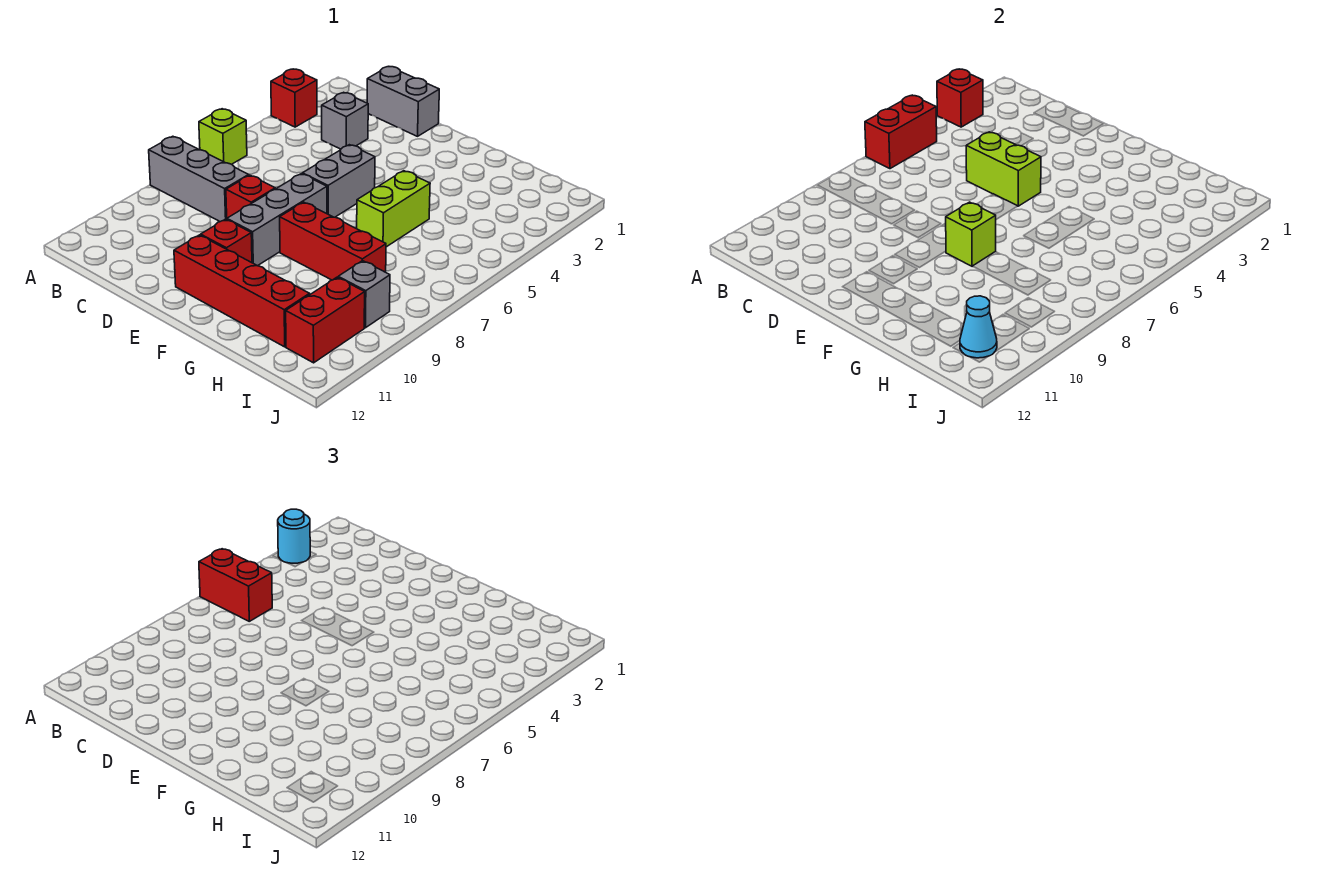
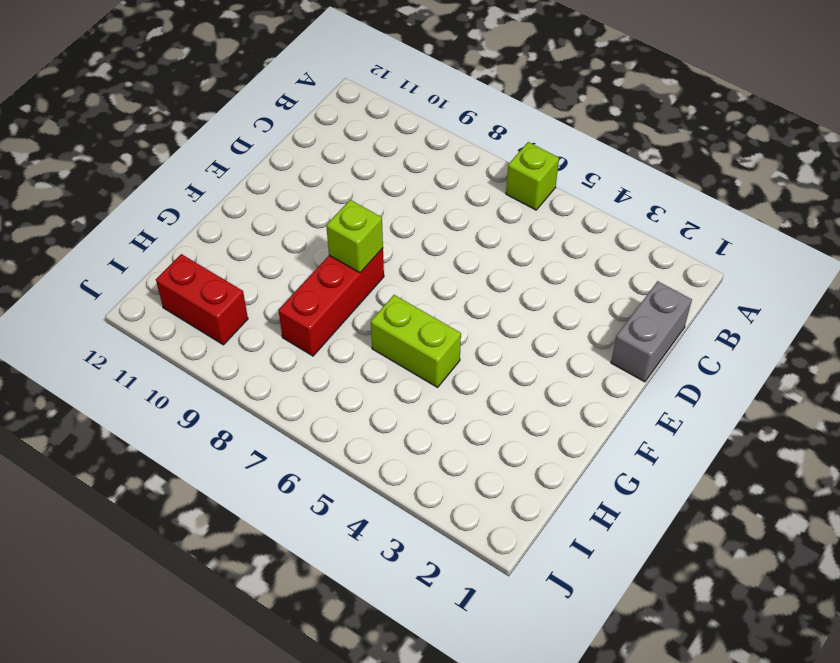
none -> red brick A3 level 1
none -> grey brick A8:C8 level 1
none -> grey brick C3 level 1

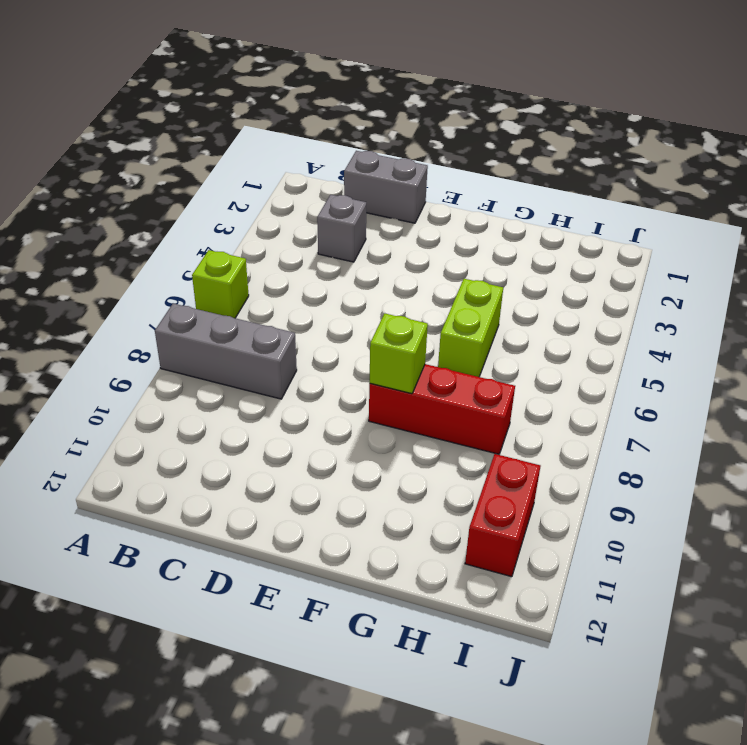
none -> red brick A3 level 1
none -> red brick D8 level 1
none -> grey brick E5:E6 level 1

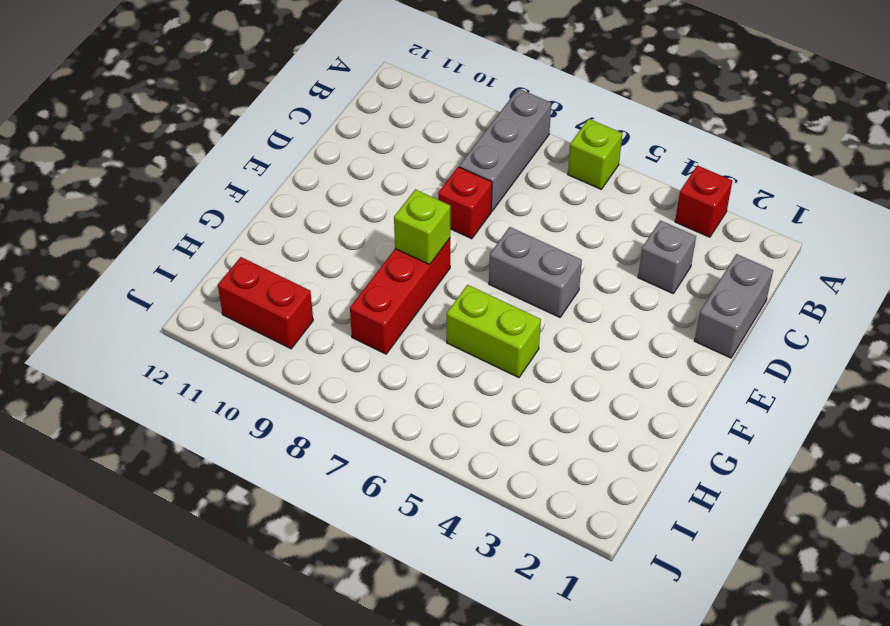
none -> grey brick E7:E9 level 1
none -> red brick E10 level 1
none -> red brick E11:H11 level 1

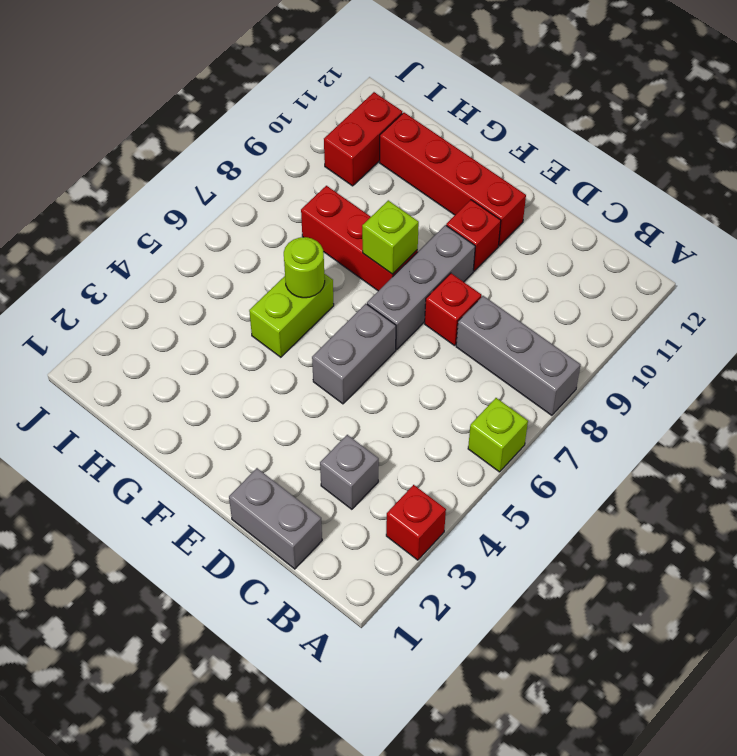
lime round brick G6 level 2 -> none
none -> grey brick I9 level 1
none -> red brick A3 level 2
none -> red brick A5:A6 level 2

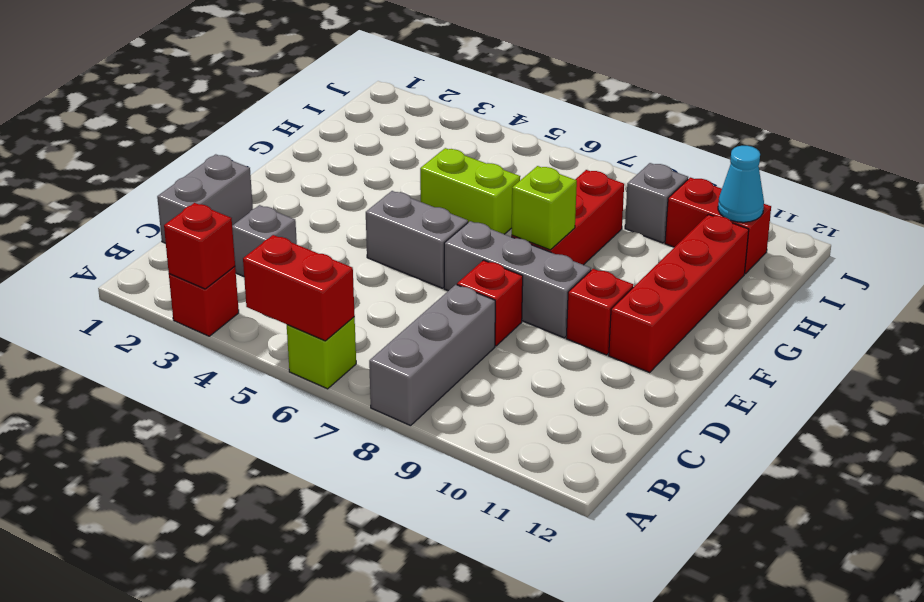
none -> lime brick D5:E5 level 2
none -> cyan round brick A3 level 3
none -> red brick A6:B6 level 3

